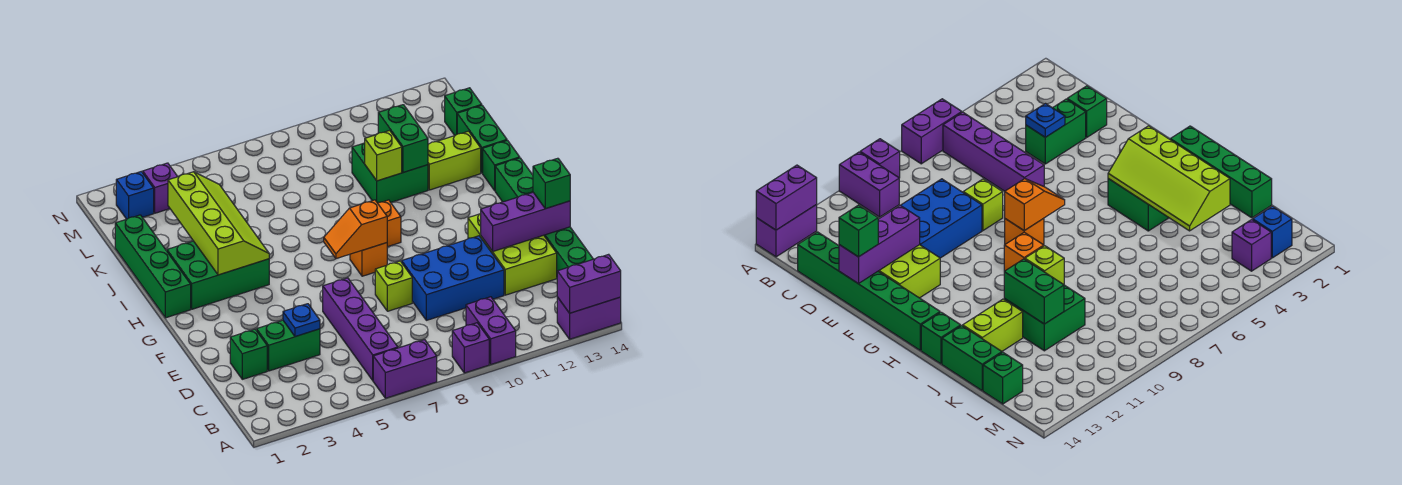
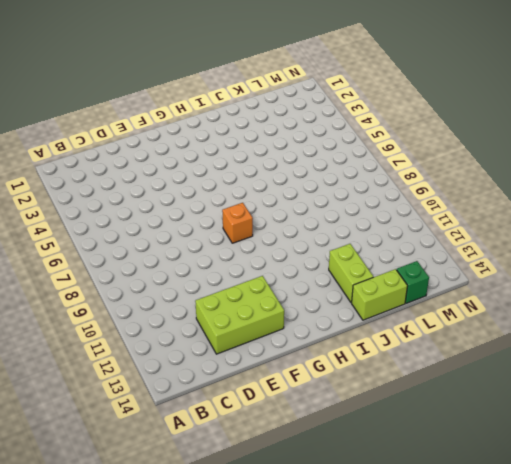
lime brick J14:K14 level 1 -> green brick J14:K14 level 1
none -> purple brick A6:A7 level 1
none -> purple brick A9 level 1
none -> purple brick A10:B10 level 1
none -> purple brick A13:A14 level 1

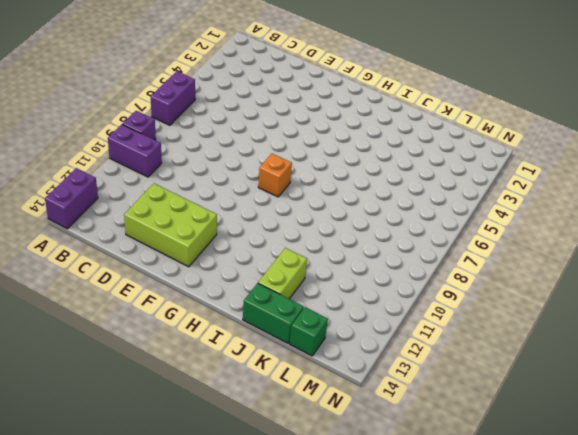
none -> purple brick B6:E6 level 1
none -> green brick C14:H14 level 1
none -> green brick D2 level 1
none -> green brick D3:D4 level 1

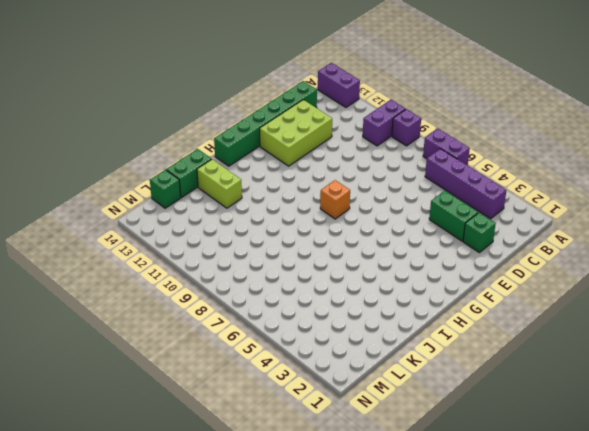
purple brick B3:B6 level 1 -> purple brick B6:E6 level 1
none -> blue brick D9:E11 level 1
none -> lime brick E8 level 1
none -> green brick H1:K1 level 1
none -> green brick H2:I4 level 1

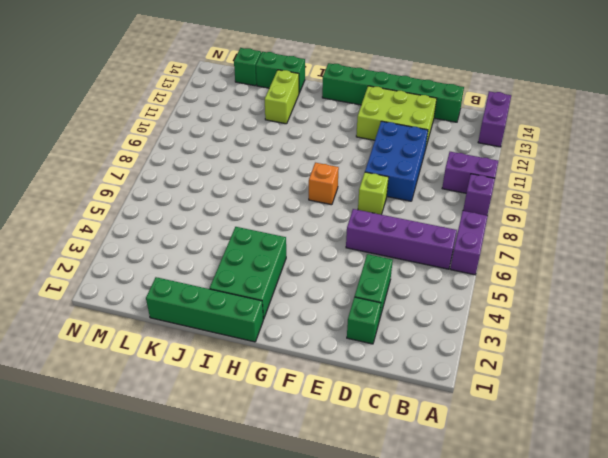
none -> orange brick H9 level 1
none -> green brick I14 level 1
none -> green brick J10:K11 level 1
none -> blue brick M2 level 1

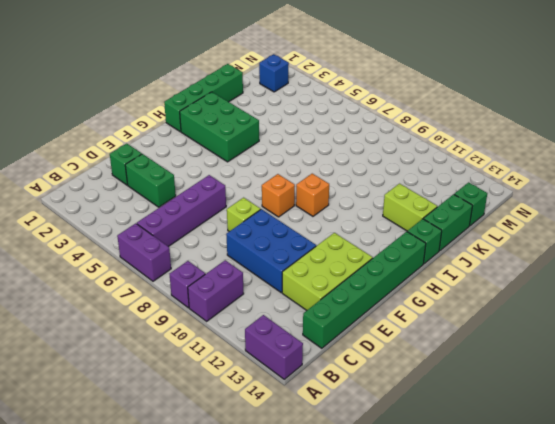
none -> green brick J10:K11 level 1
none -> purple brick M3 level 1
none -> purple brick A13:A14 level 2
none -> blue plate D4 level 2

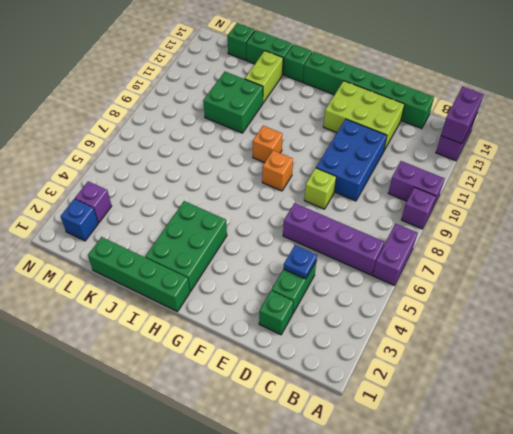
none -> purple brick E12:E14 level 2
none -> orange slope G7:G8 level 2 top 8
none -> lime slope H3:K4 level 2 top 3
none -> lime brick J10 level 2

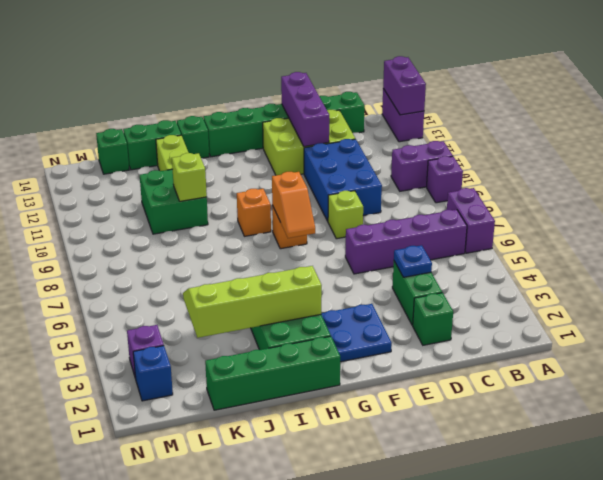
blue plate F2:G3 level 1 -> none
none -> green brick J11:K11 level 2
none -> green brick E14 level 3

